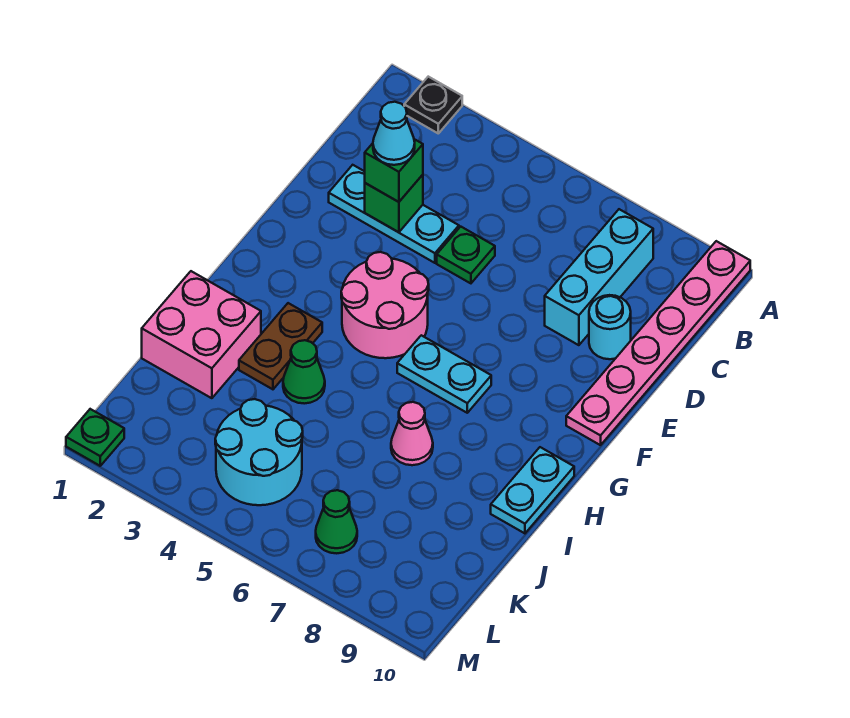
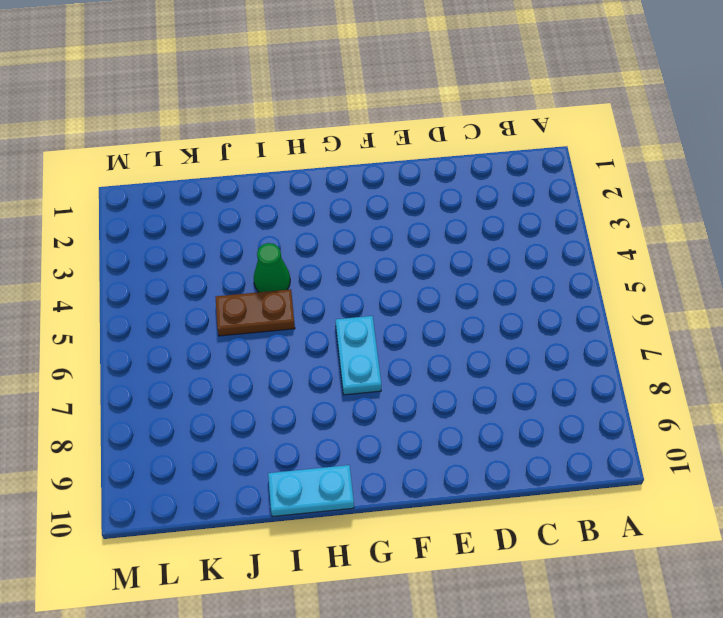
brown plate I5:J5 level 1 -> brown plate H3:I3 level 1
none -> black plate A2 level 1
none -> pink plate A10:F10 level 1
none -> cyan brick B8:D8 level 1

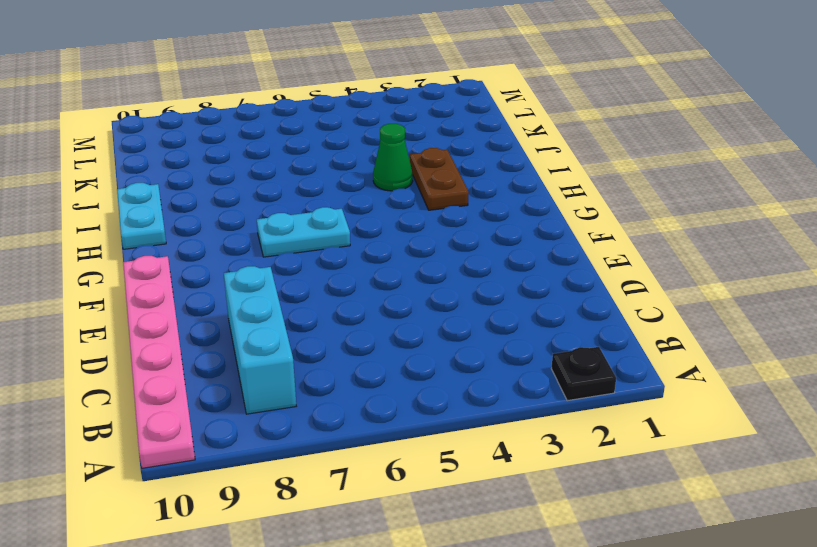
none -> cyan plate D2:D4 level 1
none -> green plate D5 level 1
none -> cyan round brick D9 level 1

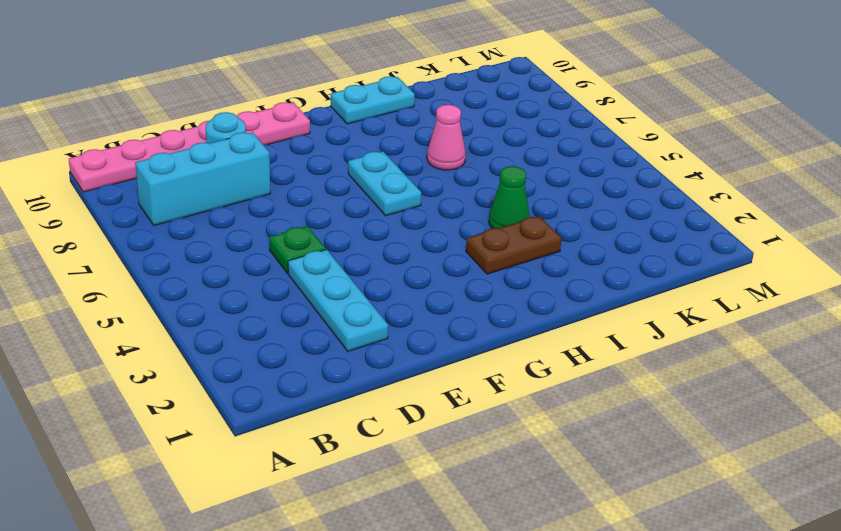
none -> black plate A2 level 1
none -> pink round brick F4:G5 level 1
none -> pink brick I1:J2 level 1

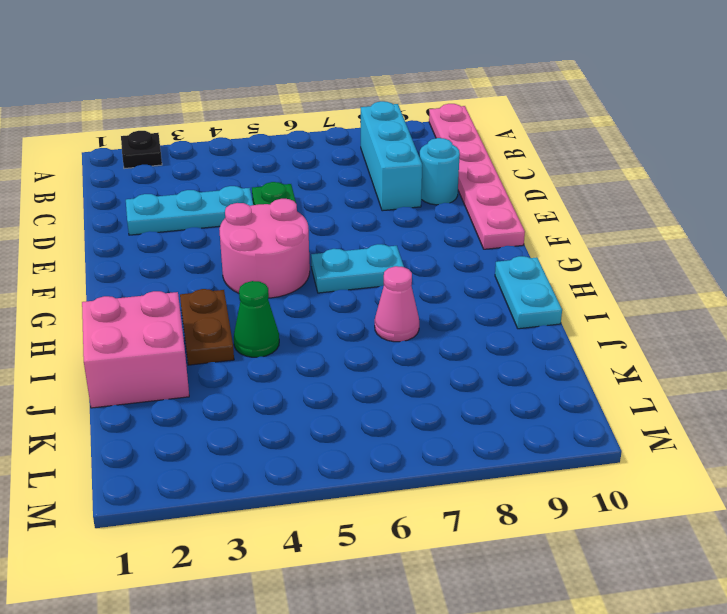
none -> cyan round brick K4:L5 level 1
none -> green cone L7 level 1
none -> green plate M1 level 1

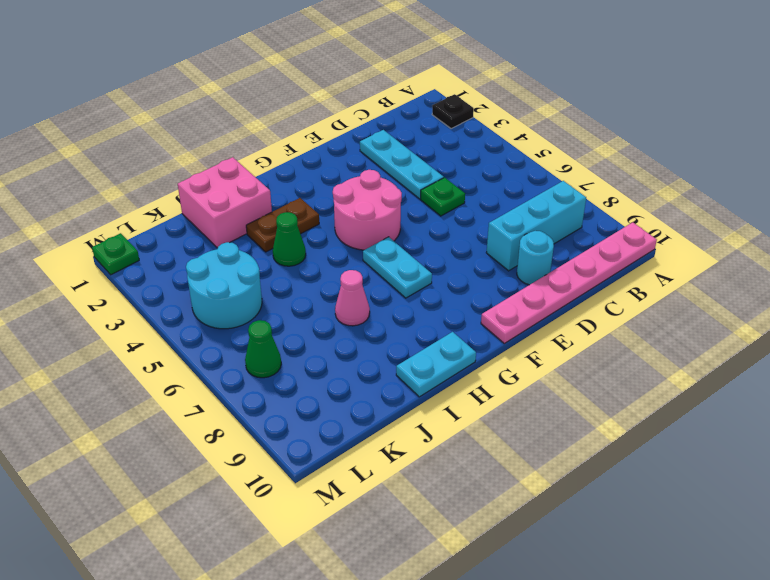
none -> green brick D3 level 2
none -> green brick D3 level 3
none -> cyan cone D3 level 4

